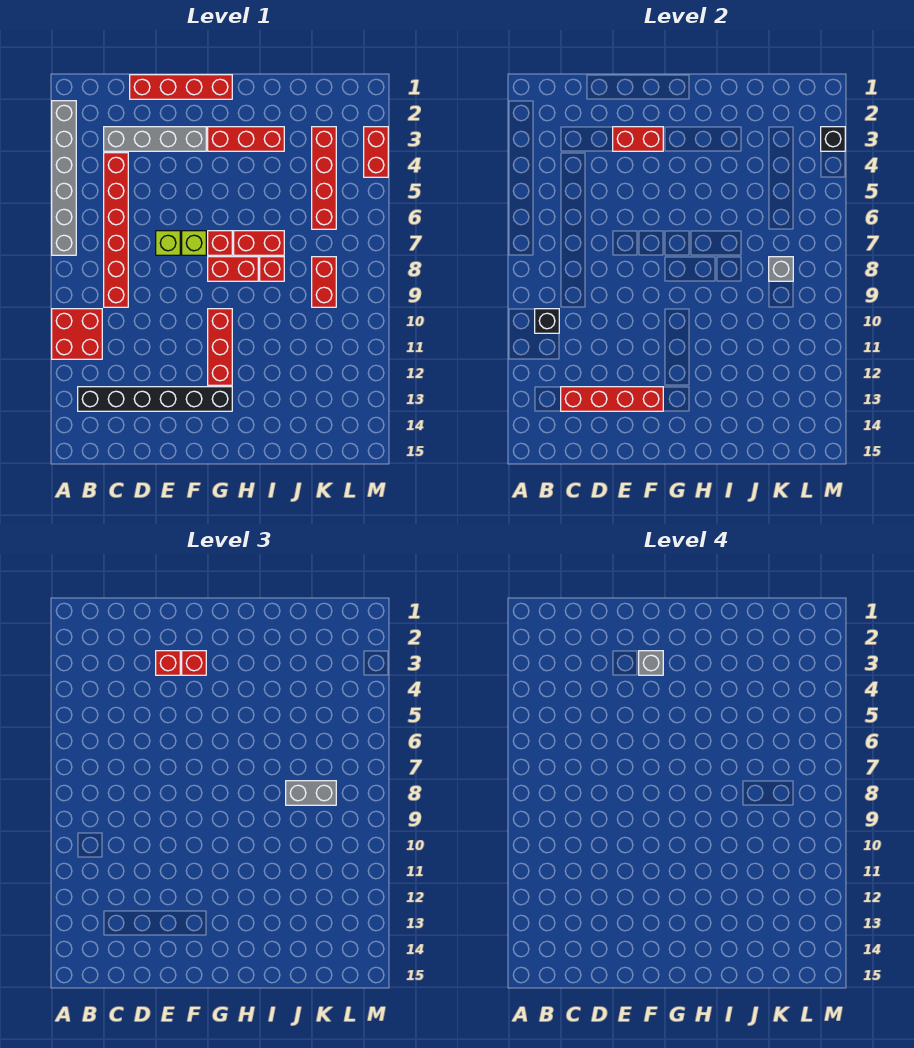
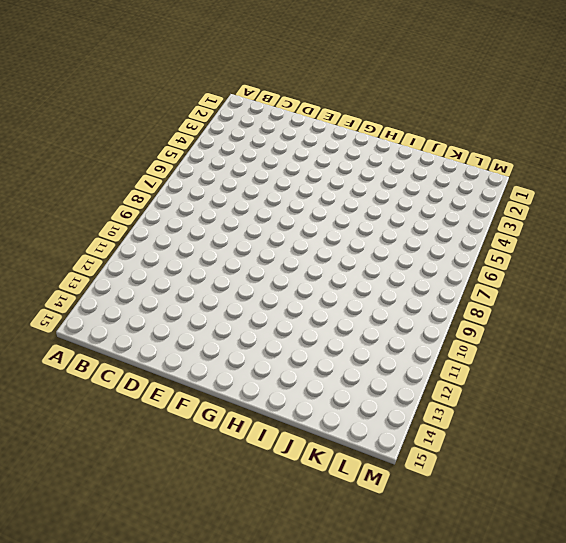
none -> grey brick A2:A7 level 1
none -> red brick A10:B11 level 1
none -> black brick B13:G13 level 1

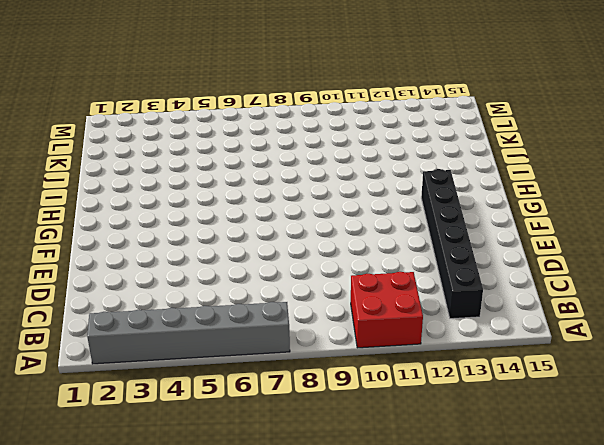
none -> grey brick C3:F3 level 1
none -> red brick C4:C9 level 1
none -> red brick D1:G1 level 1

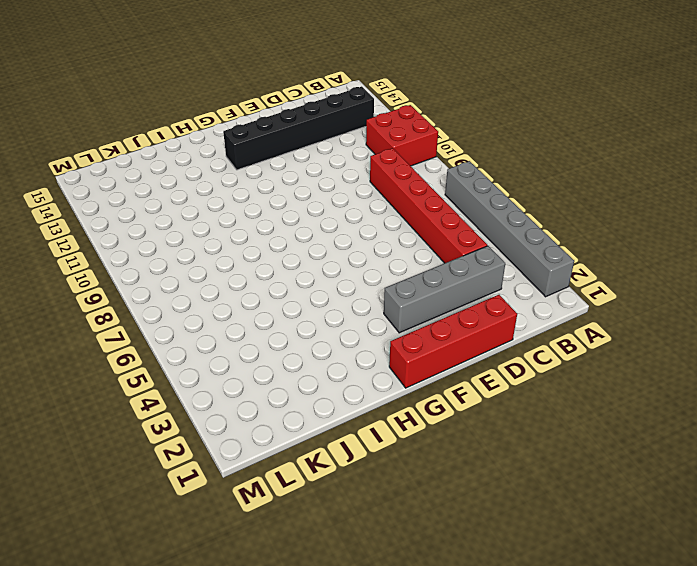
none -> lime brick E7 level 1
none -> lime brick F7 level 1
none -> red brick G3:I3 level 1

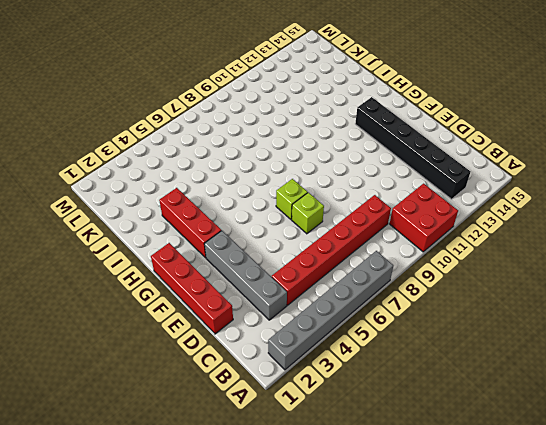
none -> red brick G7 level 1
none -> red brick G8:H8 level 1
none -> red brick G10:G12 level 1

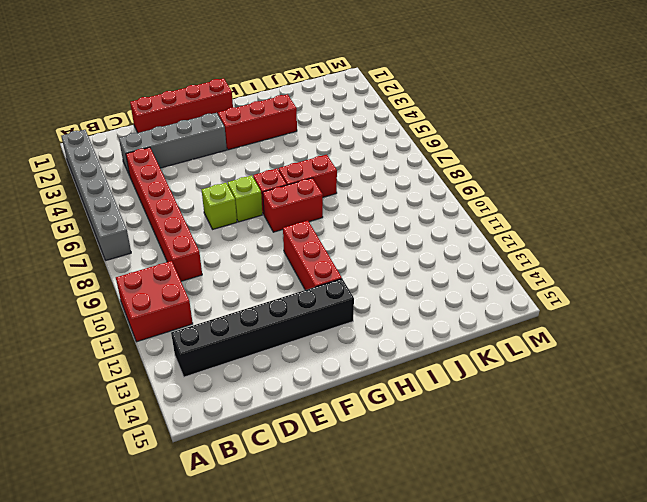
none -> red brick I8 level 1
none -> red brick K3:K6 level 1
none -> red brick K8:K9 level 1

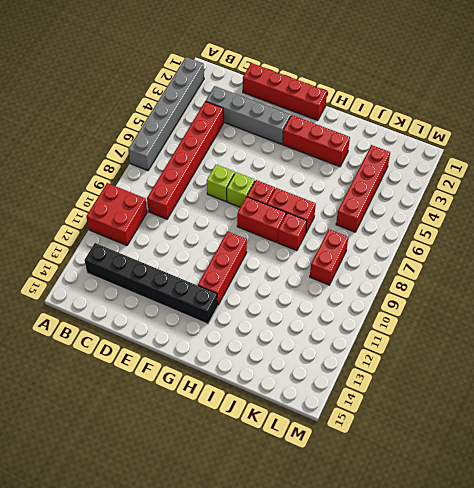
none -> red brick M3:M4 level 1
none -> black brick B10 level 2
none -> red brick C13:F13 level 2

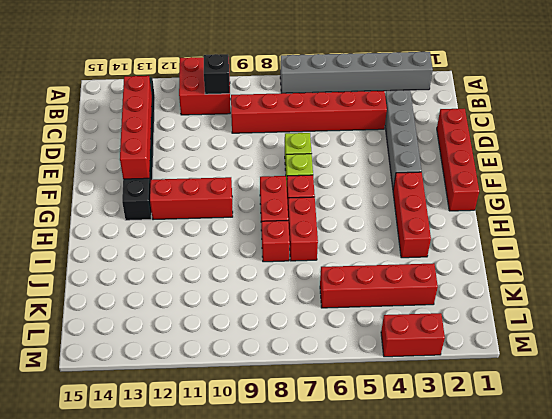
none -> red brick K8:K9 level 1
none -> red brick E3:F3 level 2
none -> grey brick K8 level 2

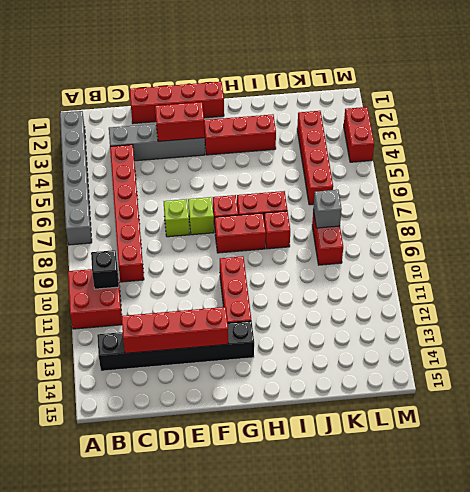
none -> black brick M3 level 2
none -> red brick E3 level 3
none -> red brick F3 level 3

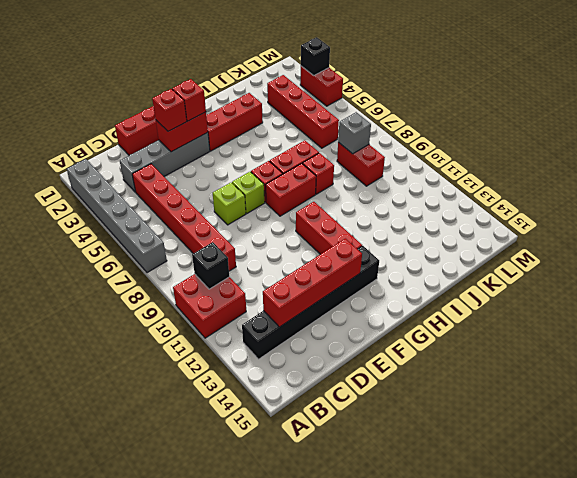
none -> grey brick J8:K8 level 3
none -> grey brick F3 level 4

